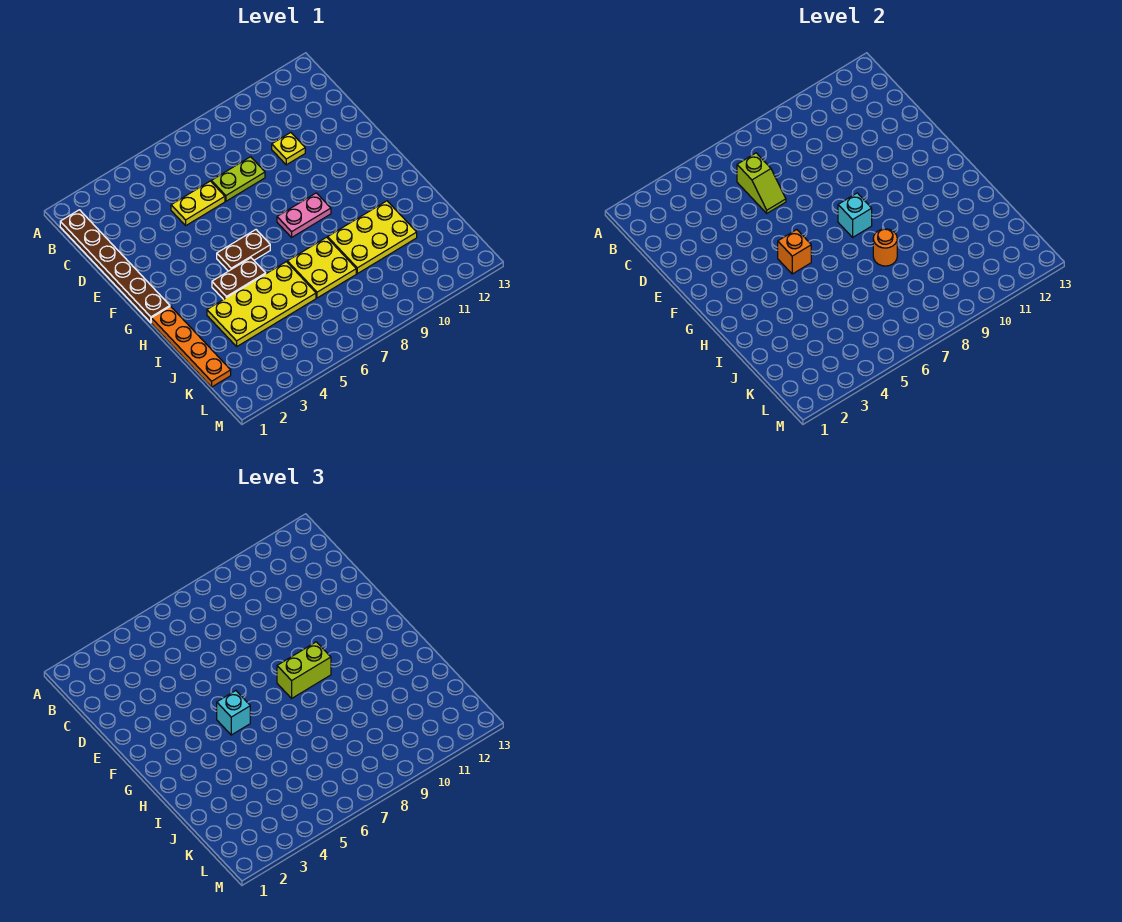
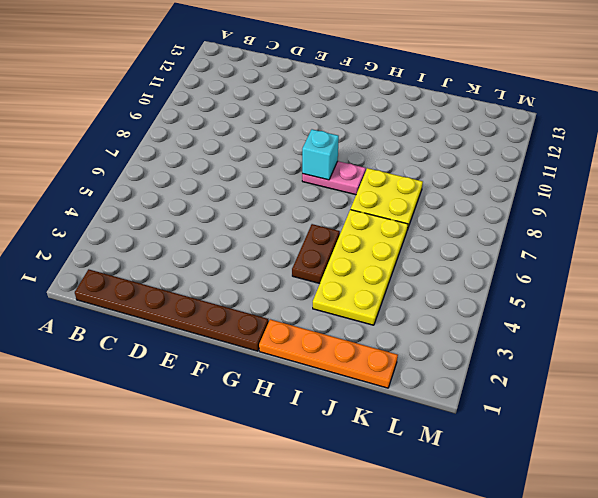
pink plate G8:H8 level 1 -> pink plate G8:G9 level 1
none -> yellow plate D5:D6 level 1
none -> lime plate D7:D8 level 1
none -> yellow plate D10 level 1

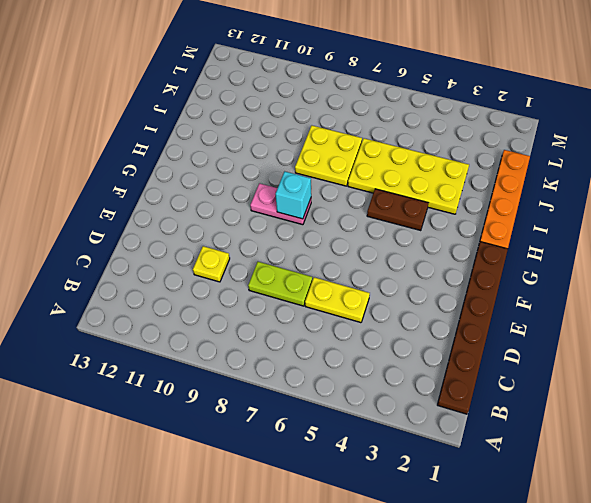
none -> brown plate G5:G6 level 1
none -> yellow plate I9:J11 level 1
none -> lime slope C6:D6 level 2 top C

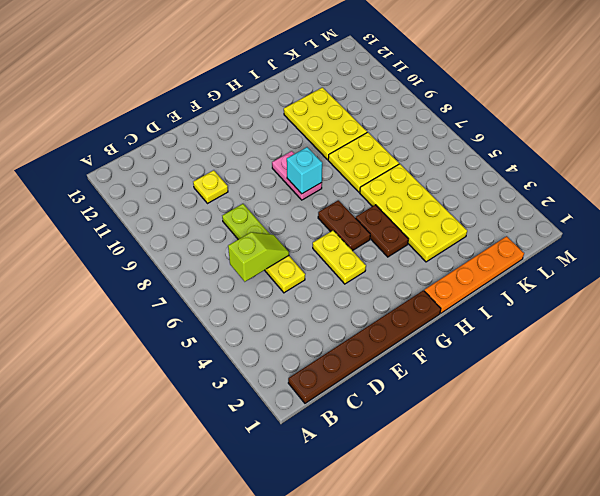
yellow plate F4:F5 level 1 -> none
none -> orange brick G5 level 2
none -> orange round brick I8 level 2
none -> cyan brick G5 level 3

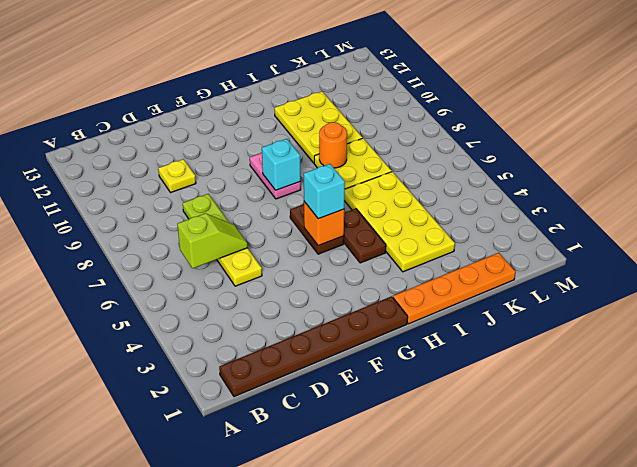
none -> lime brick G8:G9 level 3

